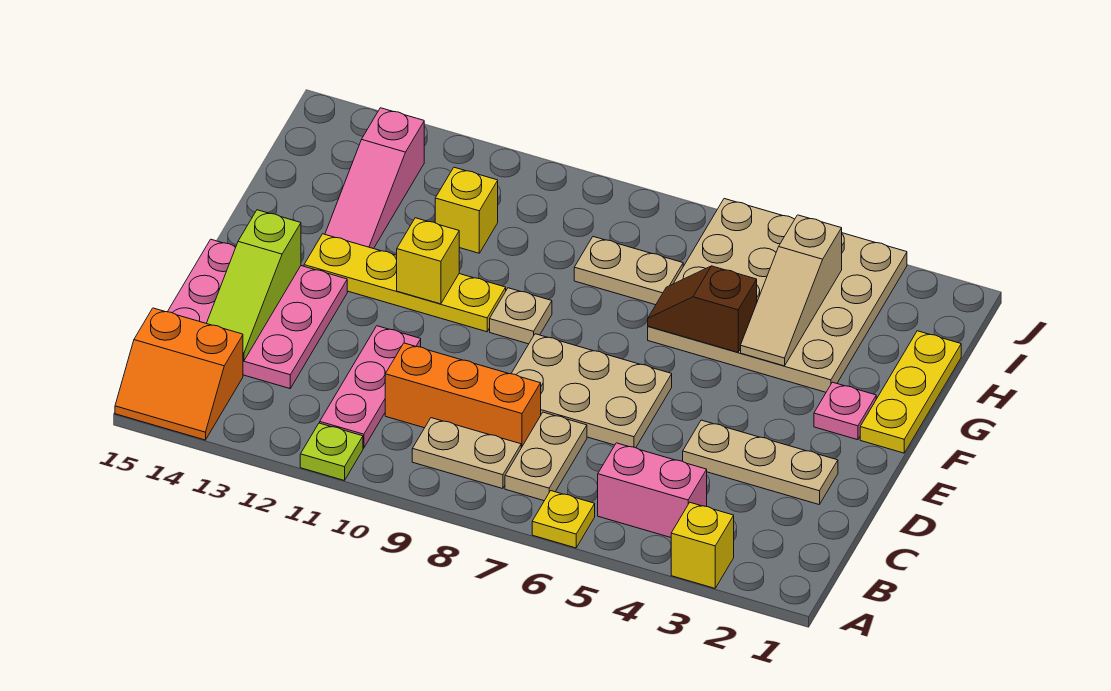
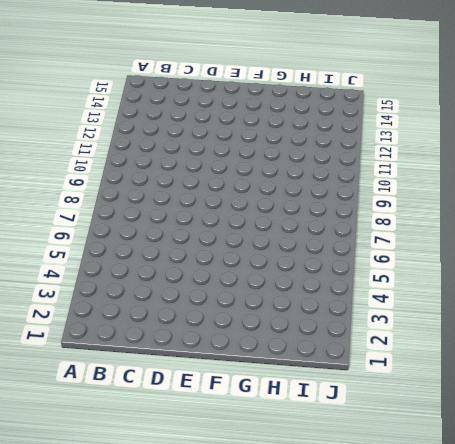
none -> yellow brick A3 level 1
none -> yellow plate A6 level 1
none -> lime plate A11 level 1

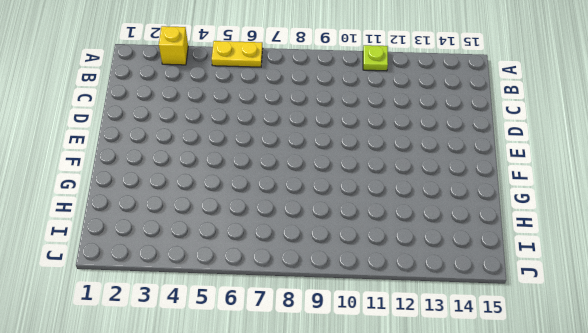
yellow plate A5:A6 level 1 -> yellow plate A6 level 1
none -> orange slope A14:B15 level 1 top B
none -> pink brick B4:B5 level 1
none -> tan plate B7:C7 level 1

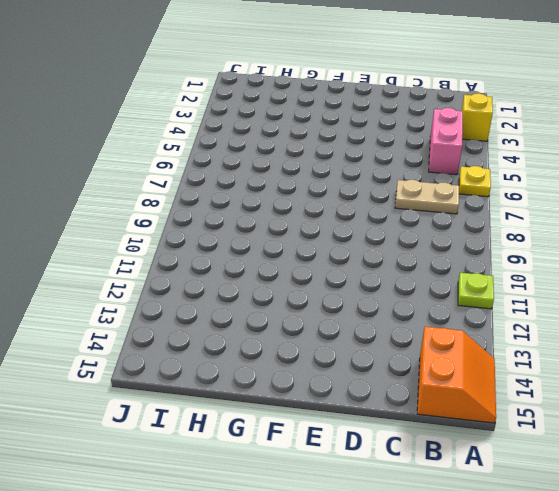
none -> tan plate B8:B9 level 1
none -> pink plate B11:D11 level 1
none -> orange brick C8:C10 level 1

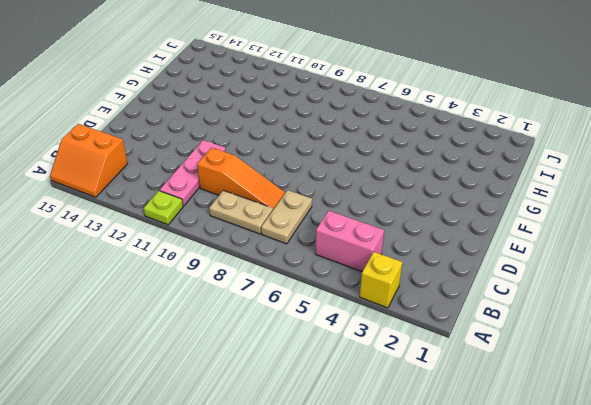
orange slope C8:C10 level 1 top 10 -> orange brick C8:C10 level 1
none -> yellow plate A6 level 1
none -> pink plate C13:E15 level 1
none -> tan plate D2:D4 level 1

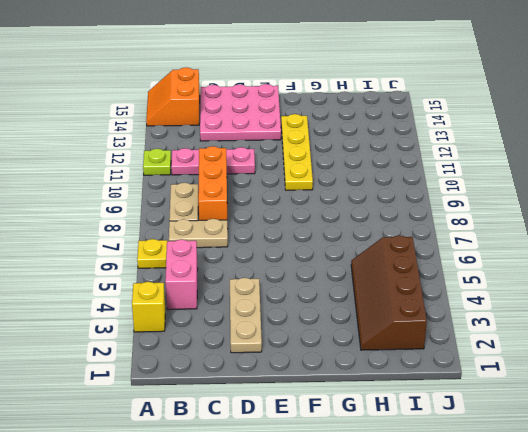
brown slope H2:I5 level 1 top I -> tan plate G3:J6 level 1
none -> tan plate D6:E8 level 1
none -> yellow plate F1:H1 level 1
none -> pink plate F2 level 1

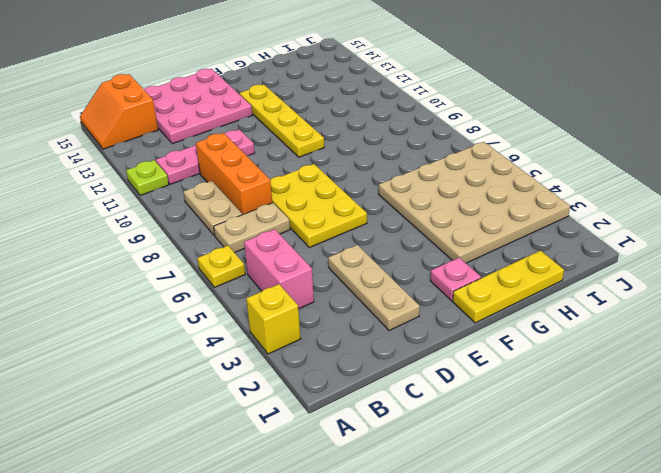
yellow plate D6:E8 level 1 -> tan plate D6:E8 level 1
none -> tan plate F9 level 1
none -> pink slope G13:I13 level 1 top I
none -> tan plate H7:H8 level 1

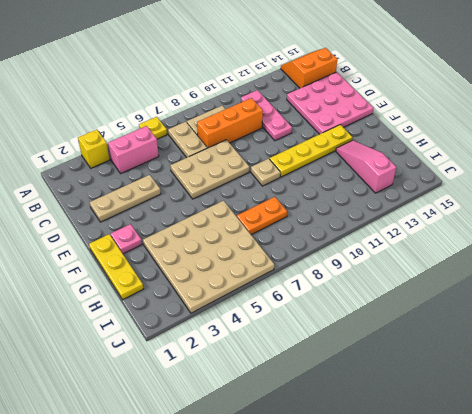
orange plate H7:H8 level 1 -> tan plate H7:H8 level 1
none -> lime plate A11 level 1
none -> yellow brick H11 level 1
none -> lime slope C14:E14 level 2 top E

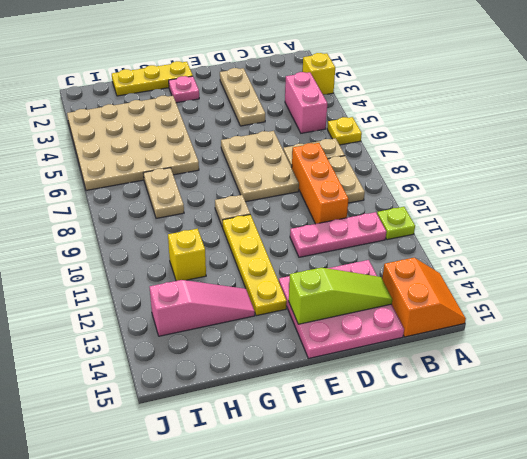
none -> yellow brick F11 level 2
none -> tan slope G4:I4 level 2 top I
none -> brown slope G5:G6 level 2 top 5

